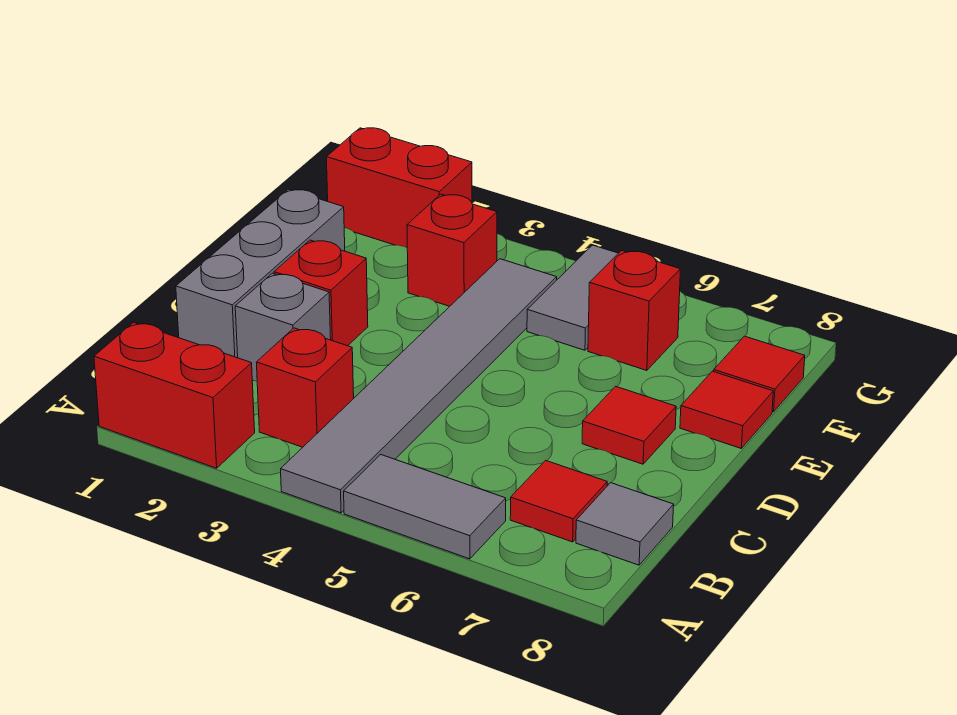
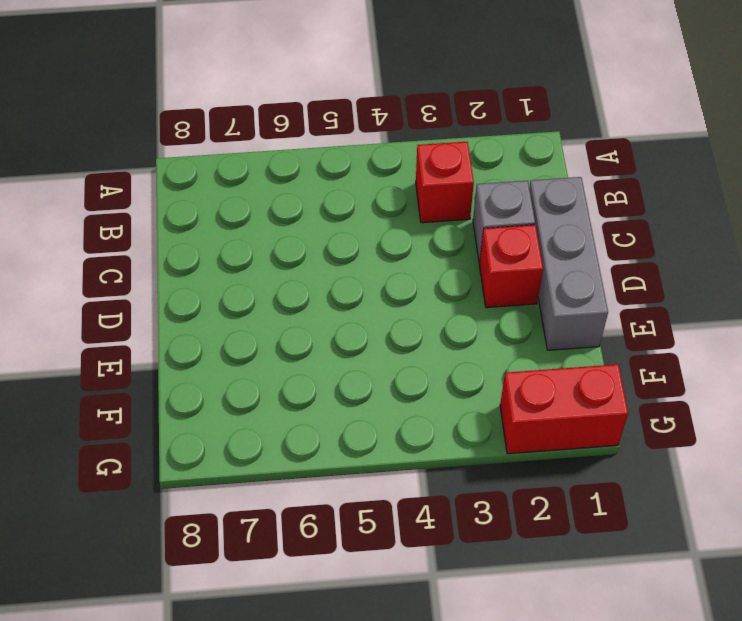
none -> red brick A1:A2 level 1
none -> grey tile A4:F4 level 1
none -> grey tile A5:A6 level 1

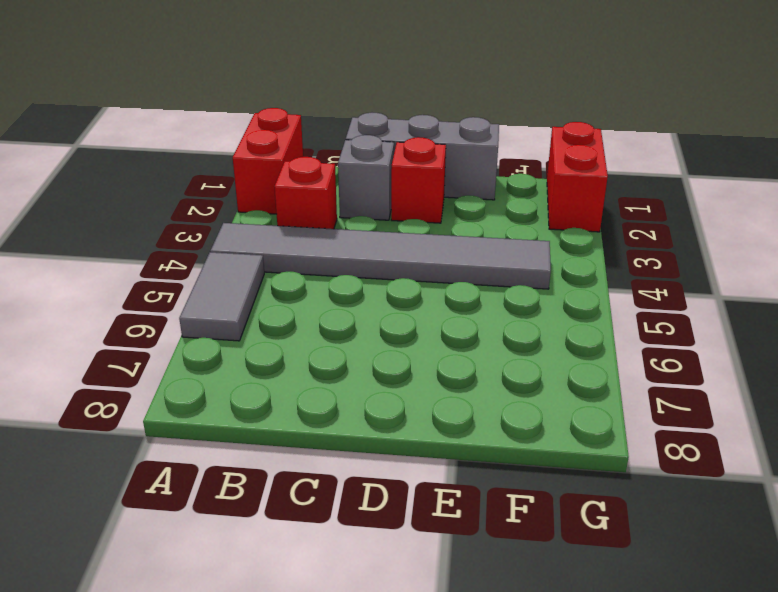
none -> red tile B7 level 1
none -> grey tile B8 level 1
none -> red tile D7 level 1

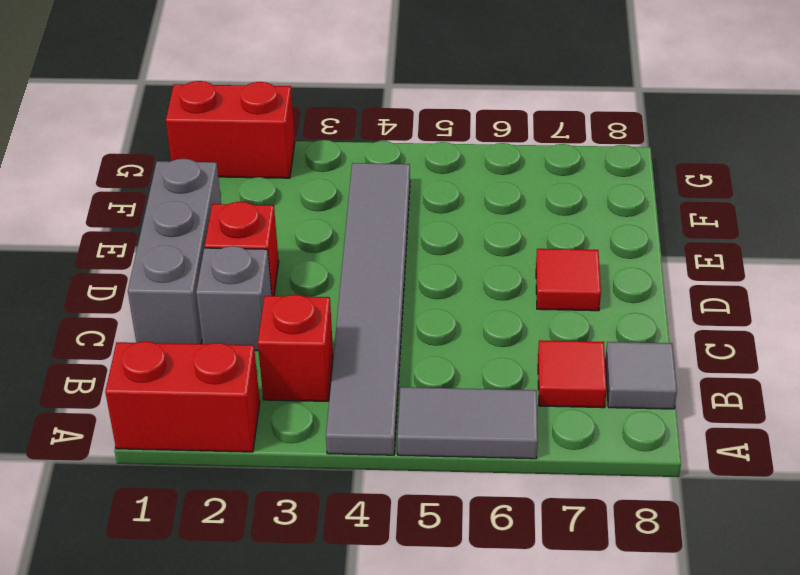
none -> red tile E8 level 1
none -> red brick F3 level 1
none -> grey tile F5:G5 level 1

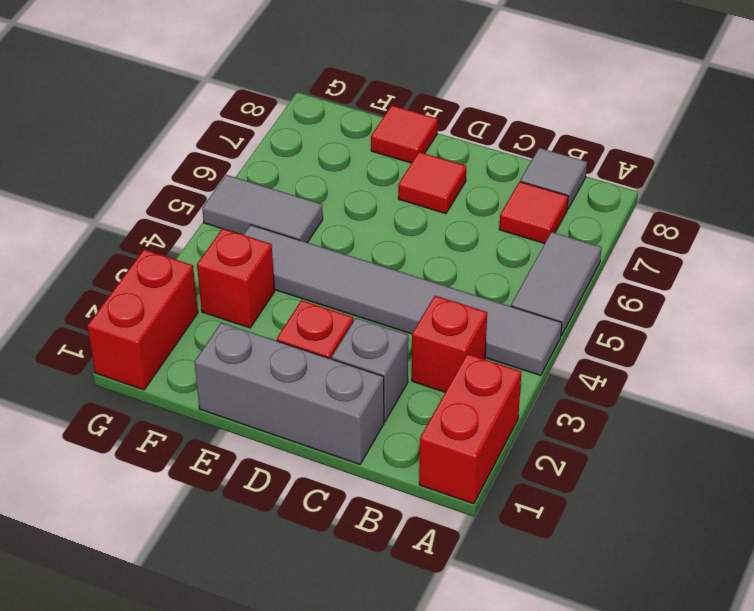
none -> red brick F6 level 1
none -> red tile F8 level 1

